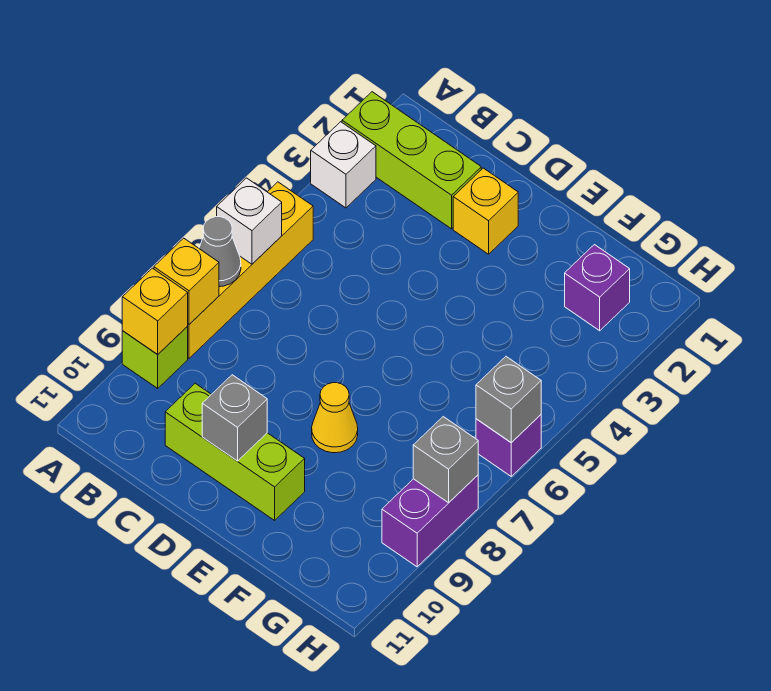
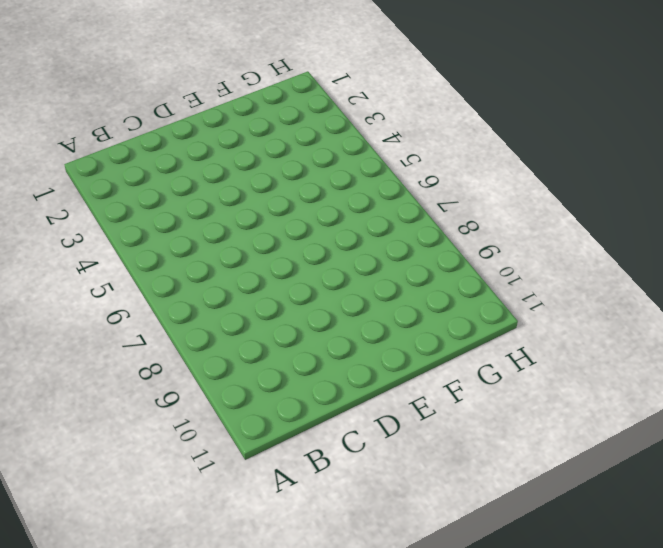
none -> lime brick A2:C2 level 1
none -> white brick A3 level 1
none -> yellow brick A5:A8 level 1

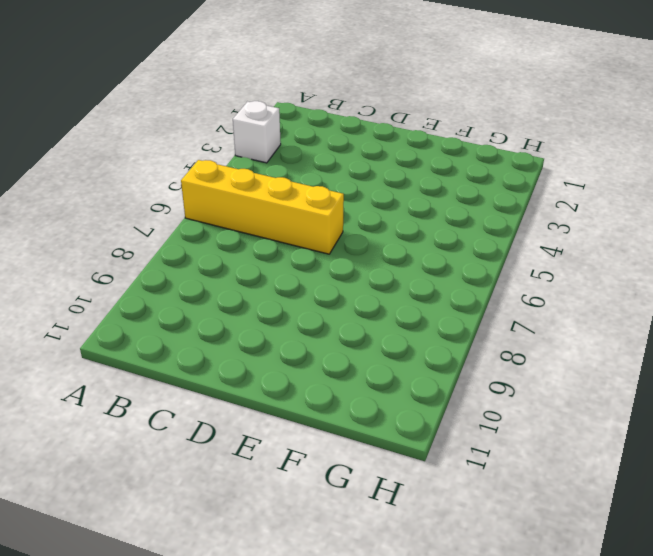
yellow brick A6:D6 level 1 -> yellow brick A5:A8 level 1
none -> lime brick A2:C2 level 1
none -> lime brick A9 level 1
none -> lime brick C10:E10 level 1

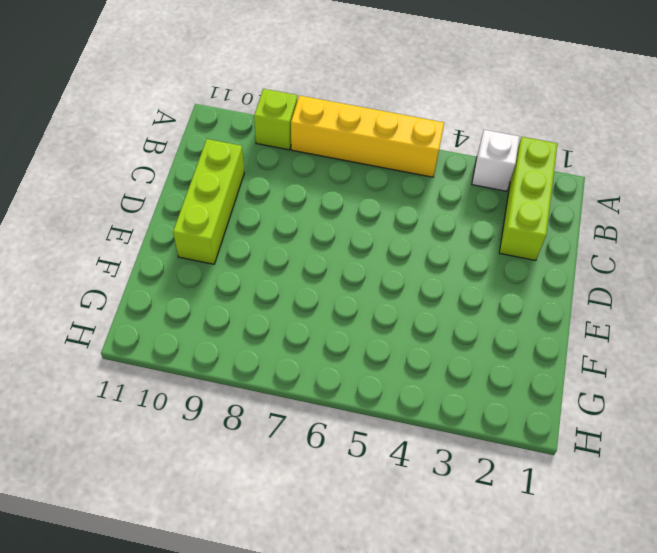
none -> yellow brick D2 level 1
none -> yellow cone E8 level 1
none -> purple brick G2 level 1

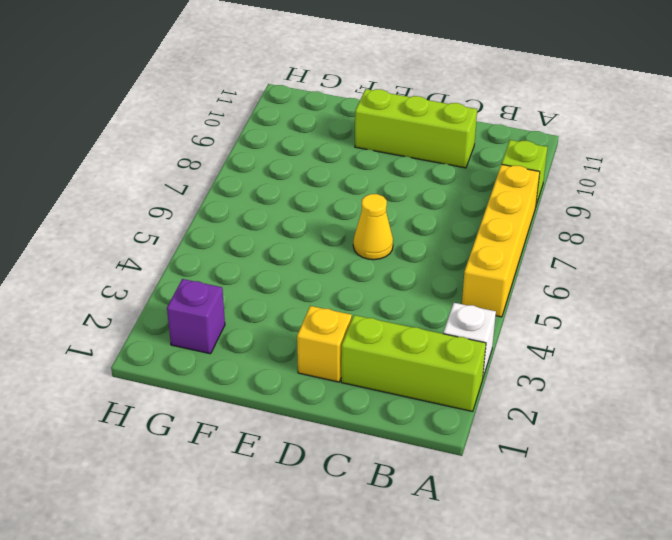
yellow cone D6 level 1 -> yellow cone E8 level 1
none -> purple brick H6 level 1
none -> purple brick H8:H9 level 1
none -> white brick A6 level 2

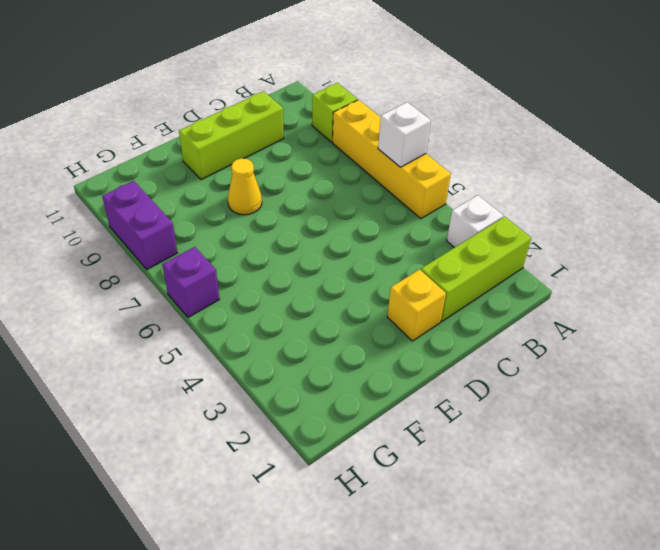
none -> purple brick G2 level 1
none -> grey cone A7 level 2
none -> yellow brick A8 level 2

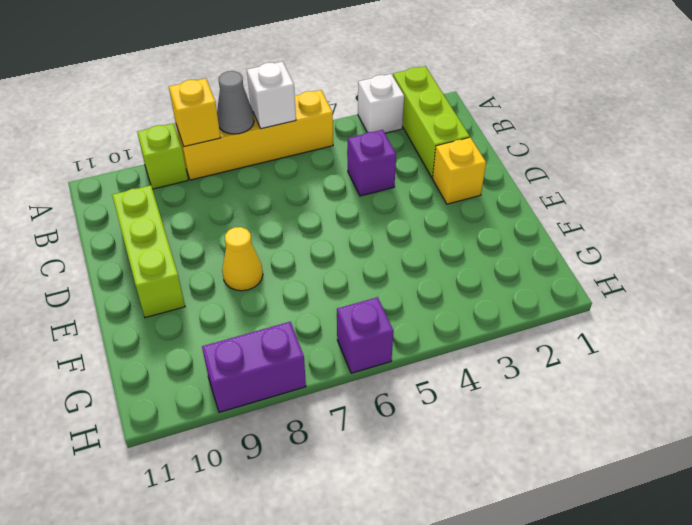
purple brick C4 level 1 -> purple brick G2 level 1
none -> yellow brick A9 level 2
none -> grey brick D10 level 2
none -> grey brick H6 level 2

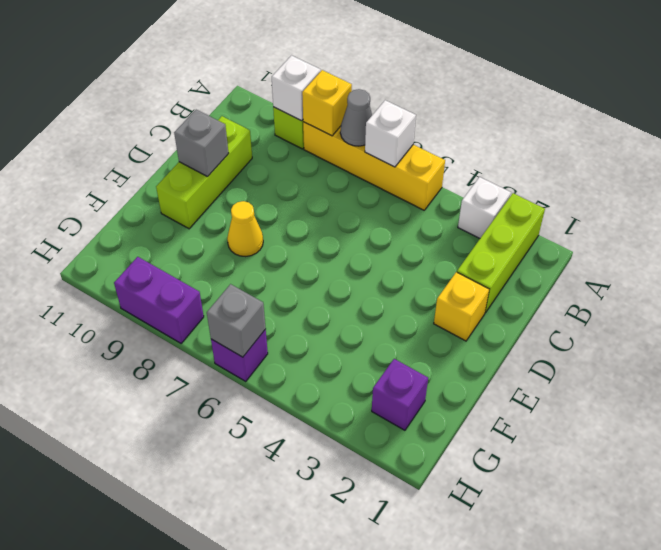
white brick A9 level 2 -> yellow brick A9 level 2
none -> grey brick H8 level 2

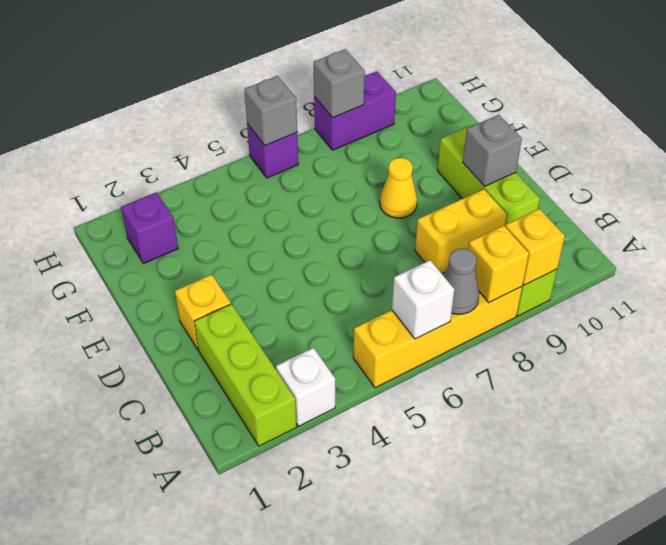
yellow brick C8:C9 level 1 -> none

